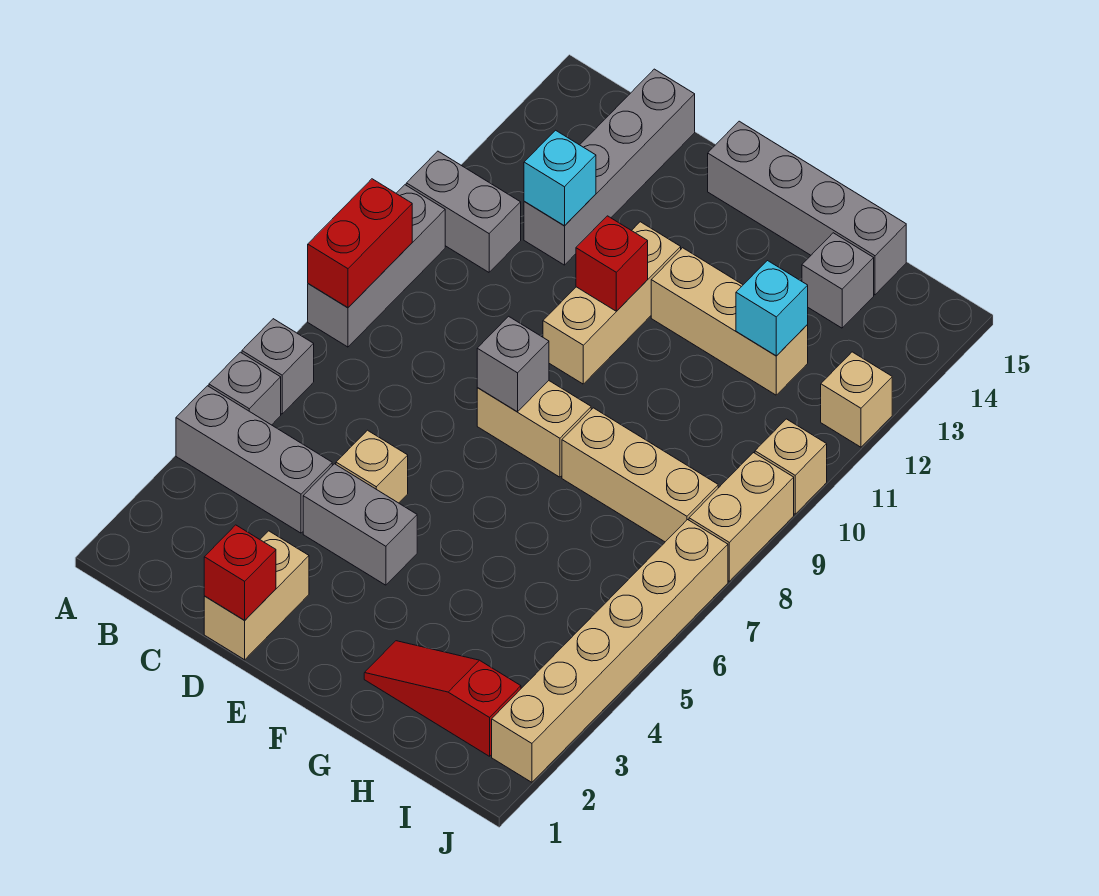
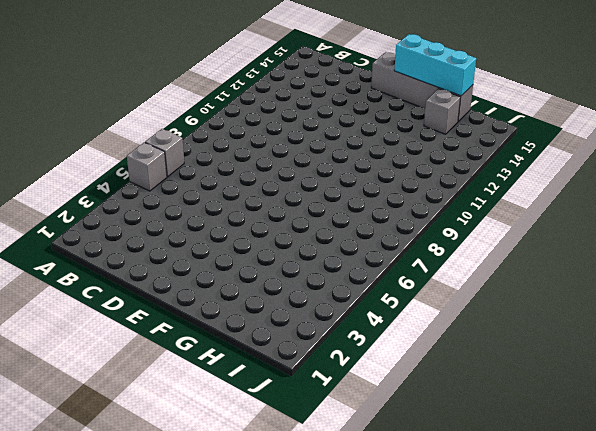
cyan brick F15:H15 level 2 -> none
none -> grey brick A4:C4 level 1
none -> grey brick A8:A10 level 1
none -> grey brick A11:B11 level 1

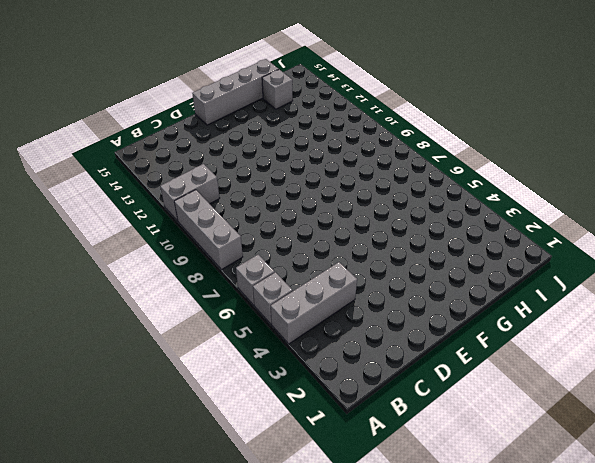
none -> grey brick C12:C15 level 1
none -> tan brick D1:D2 level 1
none -> grey brick D4:E4 level 1

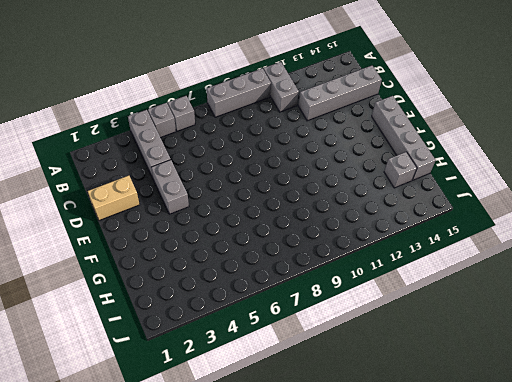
none -> tan brick D5 level 1
none -> tan brick E8:F8 level 1
none -> tan brick E10:E12 level 1

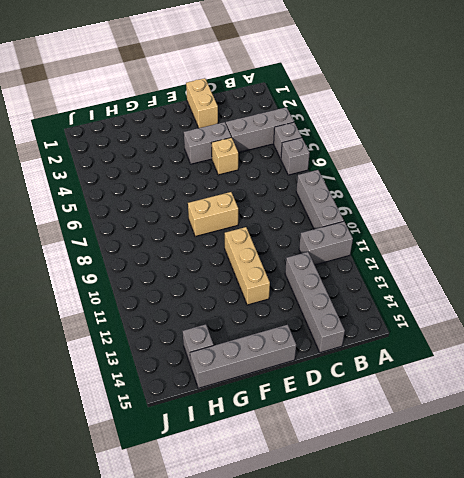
none -> tan brick F12:H12 level 1
none -> red slope G2:I2 level 1 top I
none -> tan brick G8:I8 level 1

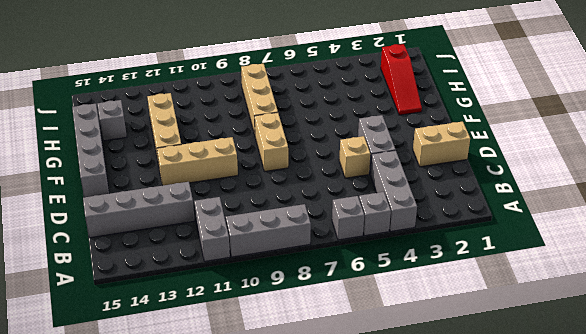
none -> tan brick J2:J7 level 1
none -> tan brick J8:J9 level 1
none -> tan brick J10 level 1

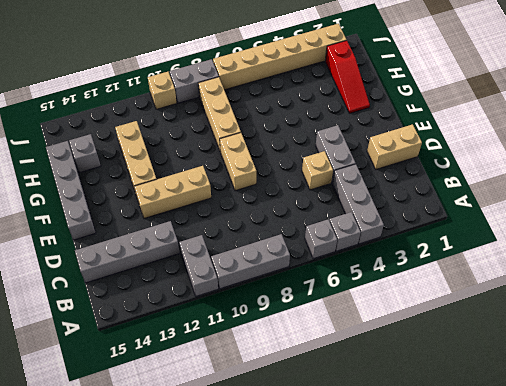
grey brick J8:J9 level 1 -> tan brick J8:J9 level 1
none -> tan brick J12 level 1
none -> red brick A8:A9 level 2
none -> cyan brick C12 level 2

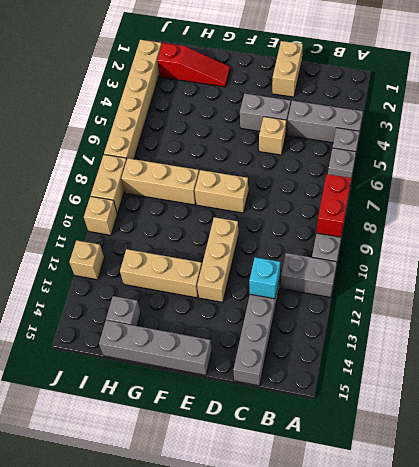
none -> red brick D1 level 2
none -> grey brick E8 level 2
none -> red brick E11 level 2

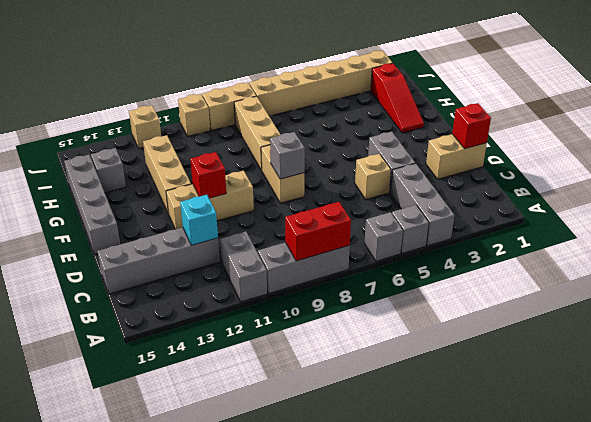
none -> cyan brick H12 level 2

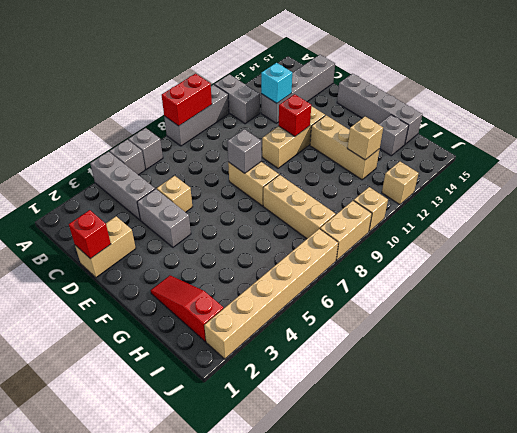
tan brick H12 level 2 -> cyan brick H12 level 2

